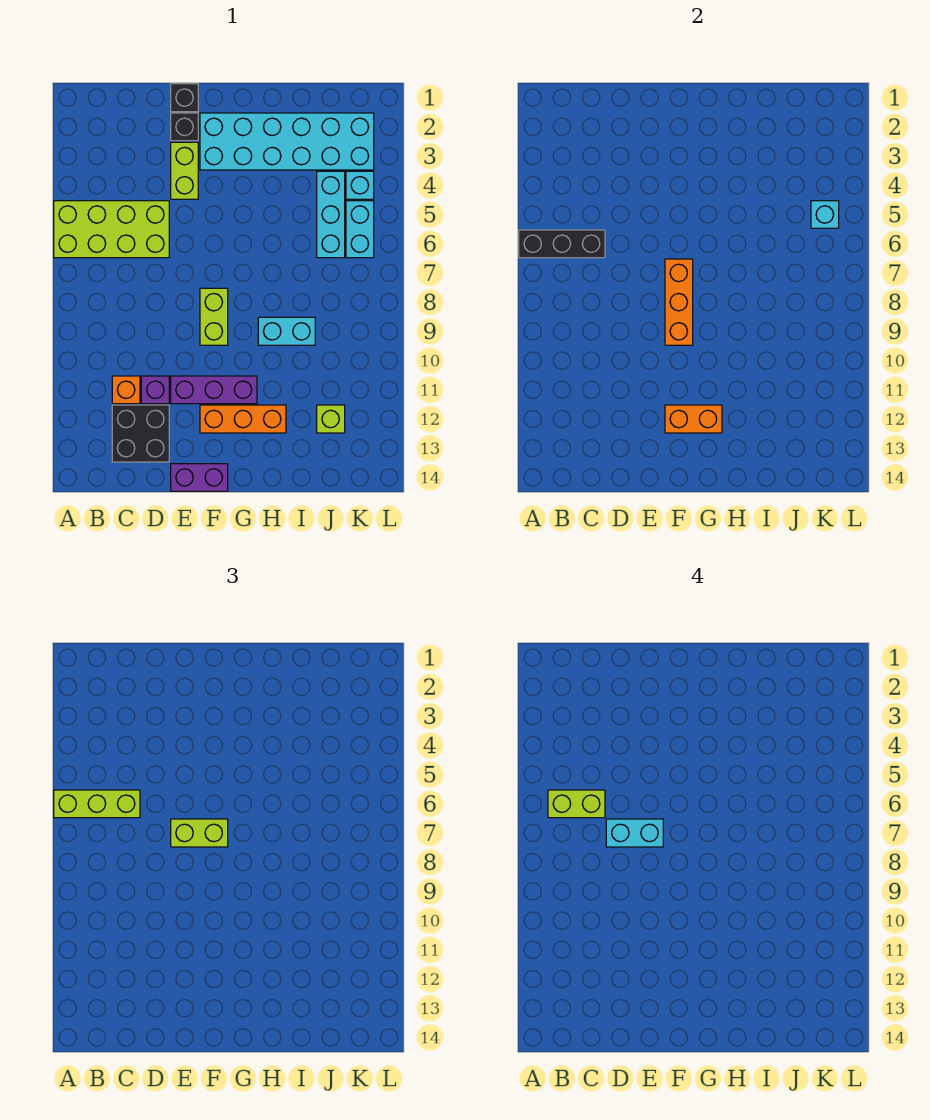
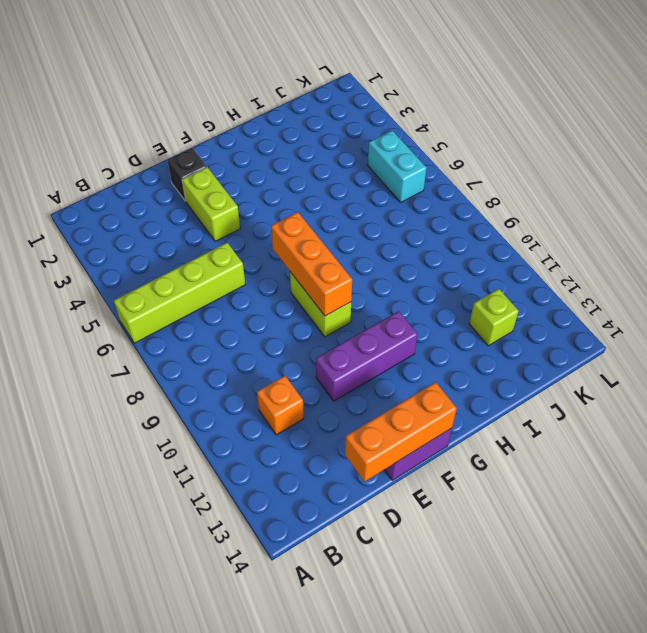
lime brick A6:D6 level 1 -> lime brick A5:D6 level 1
orange brick D14:F14 level 2 -> orange brick F12:H12 level 1
none -> black brick C12:D13 level 1
none -> purple brick D11 level 1
none -> black brick E1 level 1

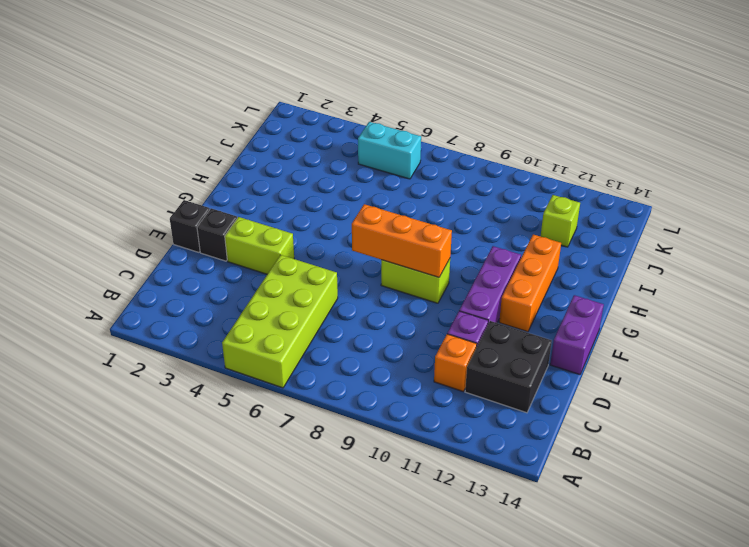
none -> cyan brick F2:K3 level 1
none -> cyan brick H9:I9 level 1
none -> cyan brick J4:J6 level 1

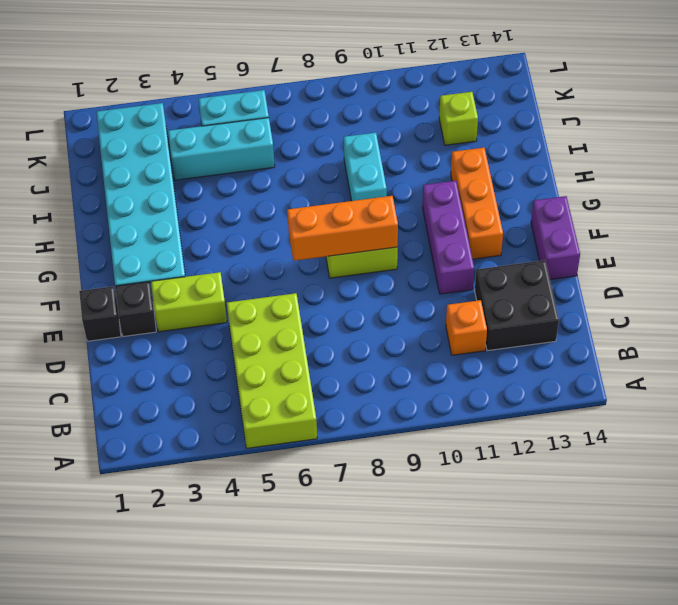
none -> purple brick D11 level 1
none -> cyan brick K4 level 1
none -> black brick A6:C6 level 2

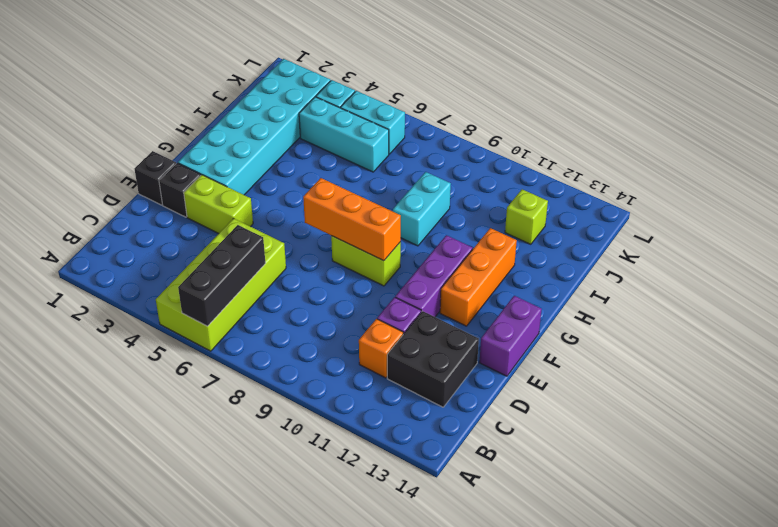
none -> orange brick F12:G12 level 2
none -> cyan brick K5 level 2
none -> lime brick A6:C6 level 3

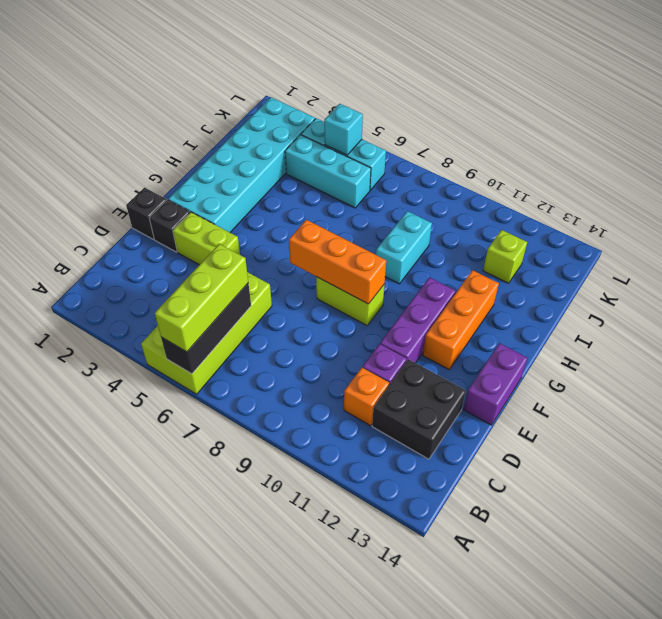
none -> orange brick F12:G12 level 2
none -> lime brick E7:F7 level 3
none -> lime brick B6:C6 level 4

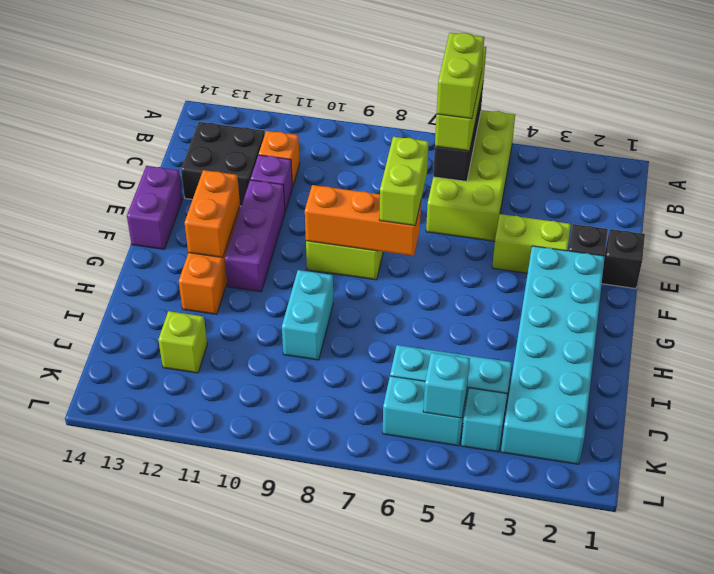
none -> cyan brick D7:E7 level 4

